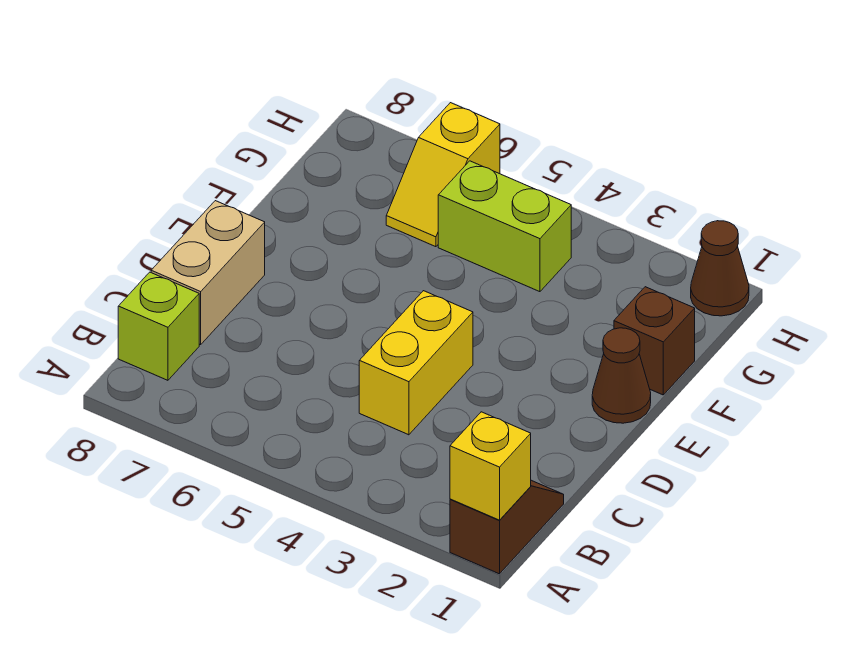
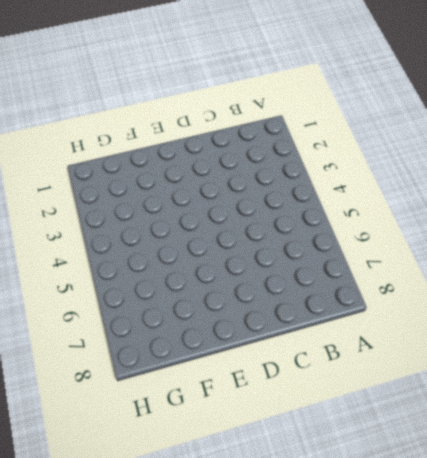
none -> brown slope A1:B1 level 1 top A
none -> lime brick B8 level 1

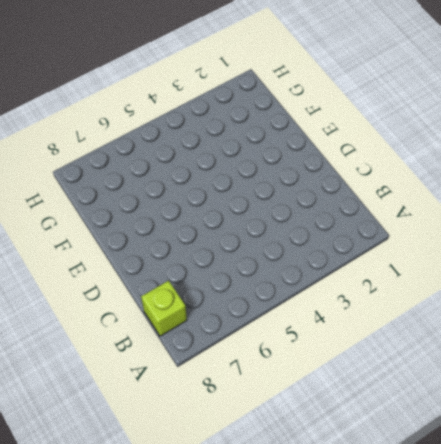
none -> brown slope A1:B1 level 1 top A
none -> yellow brick C4:D4 level 1

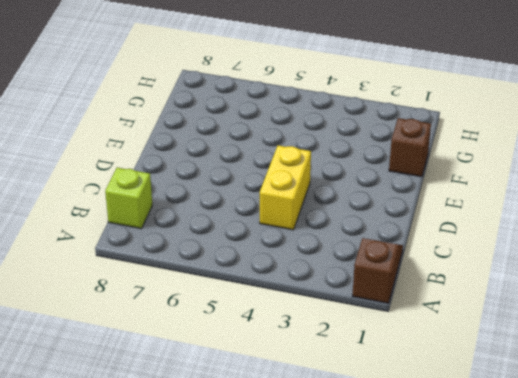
none -> tan brick C8:D8 level 1
none -> brown cone E1 level 1

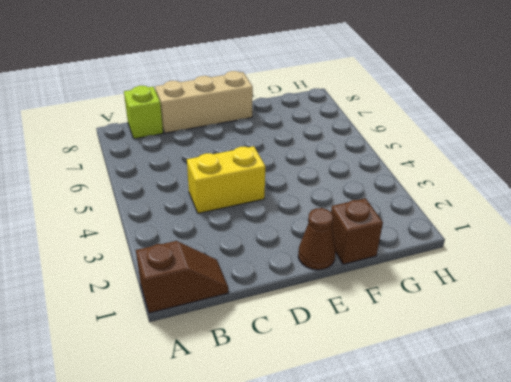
tan brick C8:E8 level 1 -> tan brick C8:D8 level 1
none -> lime brick G4:G5 level 1
none -> yellow slope G6:H6 level 1 top H

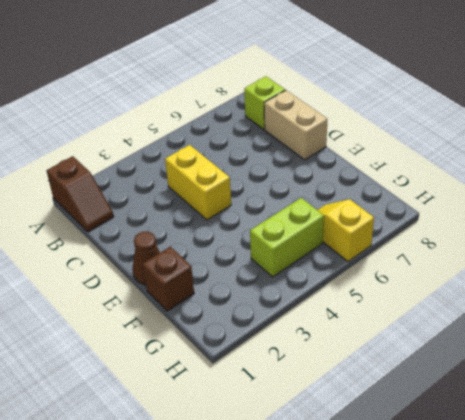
none -> brown cone H1 level 1
none -> yellow brick A1 level 2

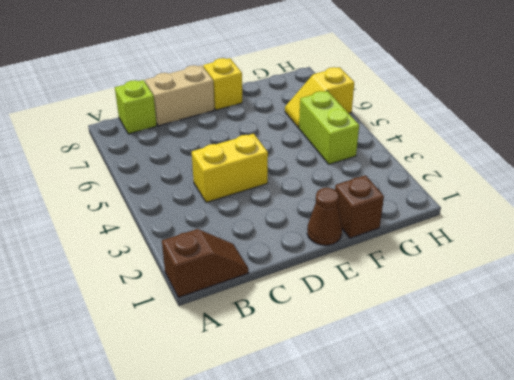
yellow brick E8 level 1 -> yellow brick A1 level 2
none -> brown cone H1 level 1

